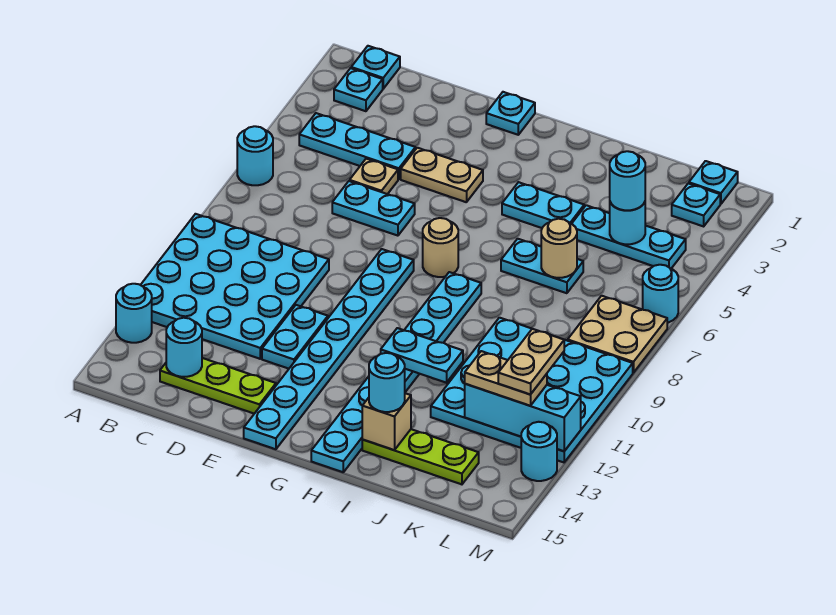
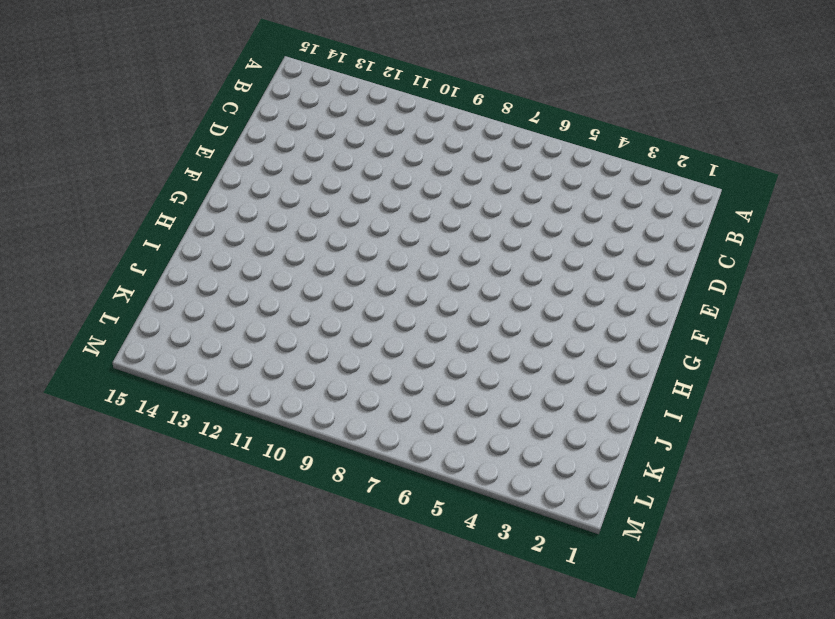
none -> cyan round brick A6 level 1
none -> cyan plate A9:D12 level 1
none -> cyan round brick A13 level 1
none -> cyan plate B1 level 1

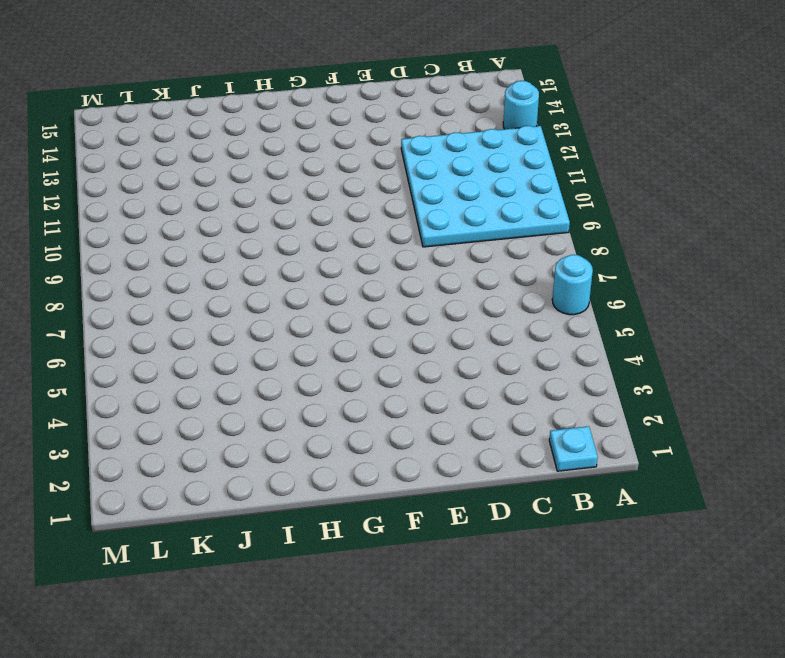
none -> cyan plate B2 level 1
none -> cyan plate B4:D4 level 1
none -> lime plate C14:E14 level 1
none -> tan plate D5 level 1

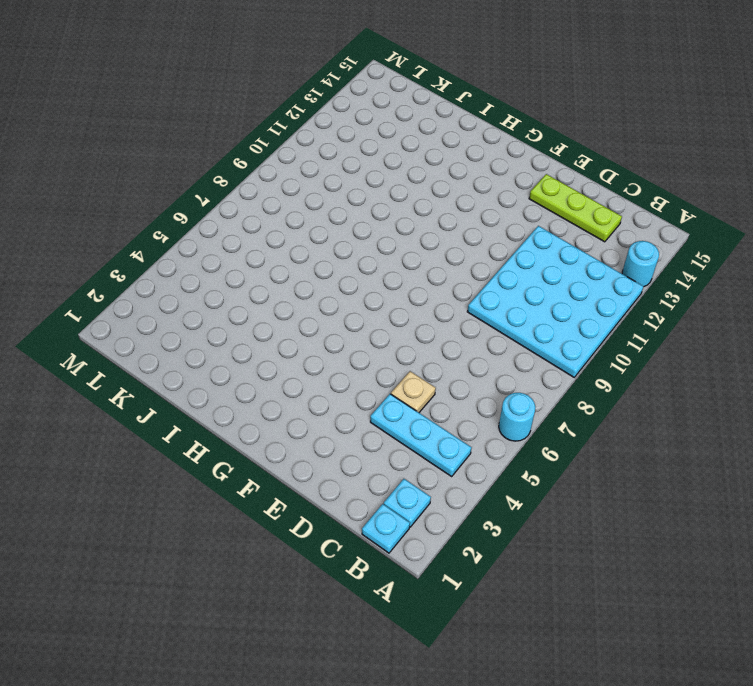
none -> cyan plate D6:E6 level 1
none -> tan plate E4:F4 level 1
none -> cyan plate E11:E12 level 1
none -> cyan plate F1 level 1

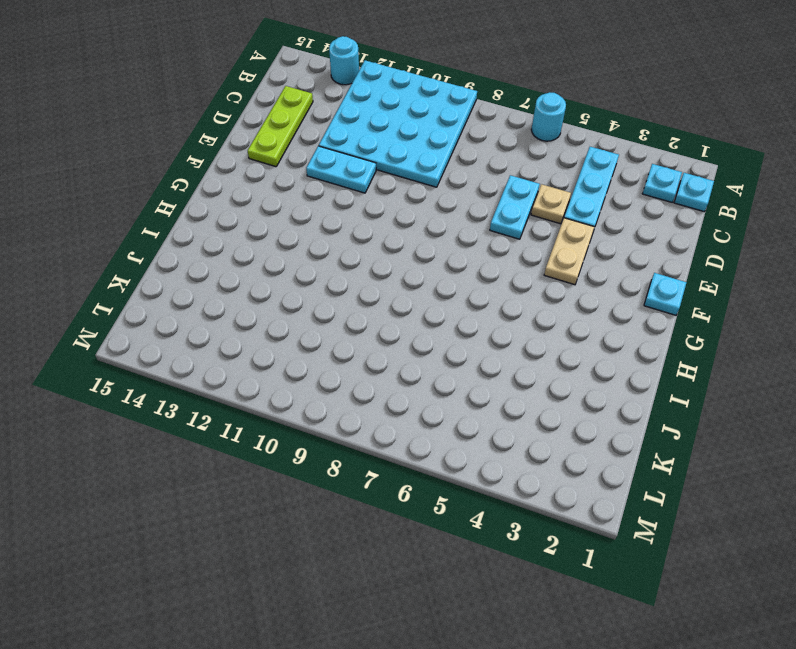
none -> cyan plate F8:F15 level 1
none -> tan round brick G7 level 1
none -> cyan plate H4:I4 level 1
none -> cyan plate H8:H15 level 1

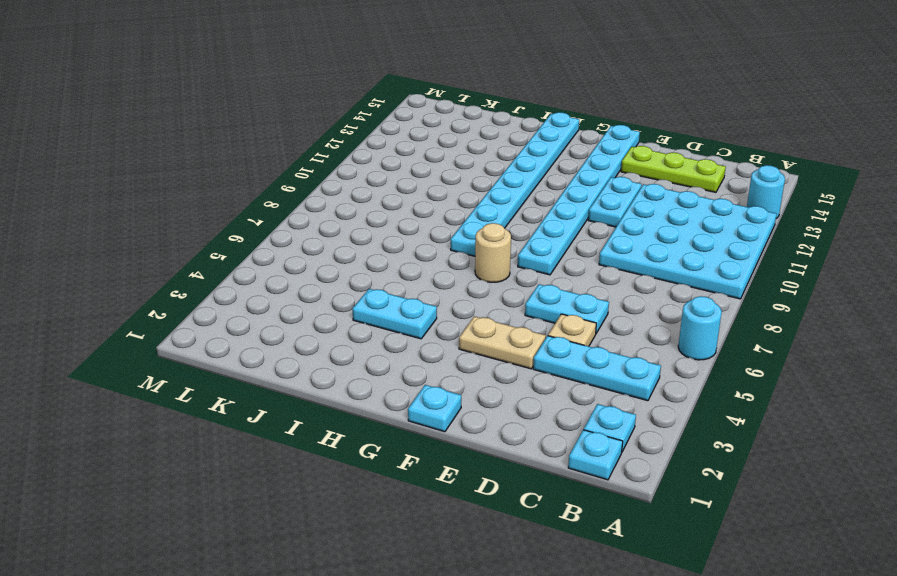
none -> cyan plate I6:J6 level 1
none -> lime plate I14:K14 level 1
none -> cyan plate J4:L4 level 1
none -> cyan plate J9:M12 level 1

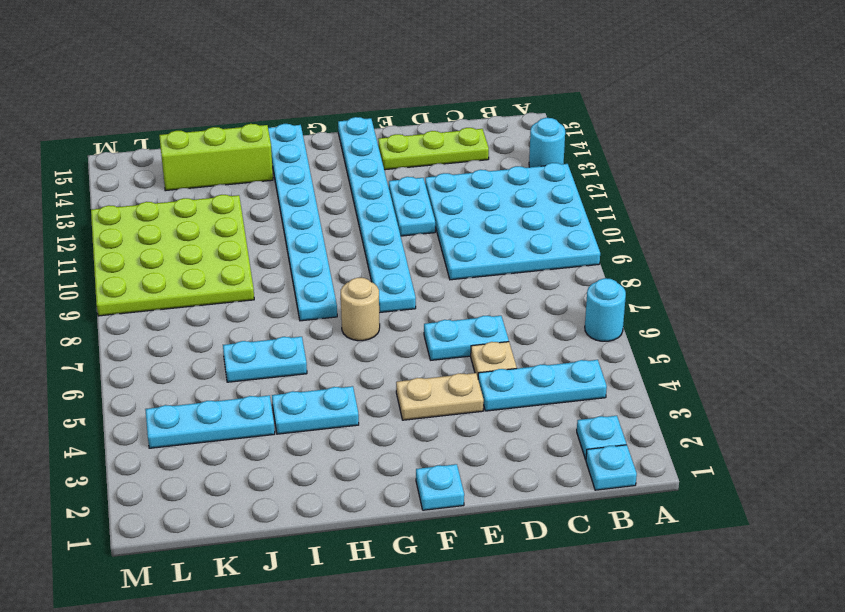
lime brick I14:K14 level 1 -> lime plate I14:K14 level 1
lime plate J9:M12 level 1 -> cyan plate J9:M12 level 1
none -> cyan plate L1 level 1
none -> cyan plate L2 level 1
none -> tan plate L7:M8 level 1
none -> cyan round brick M6 level 1

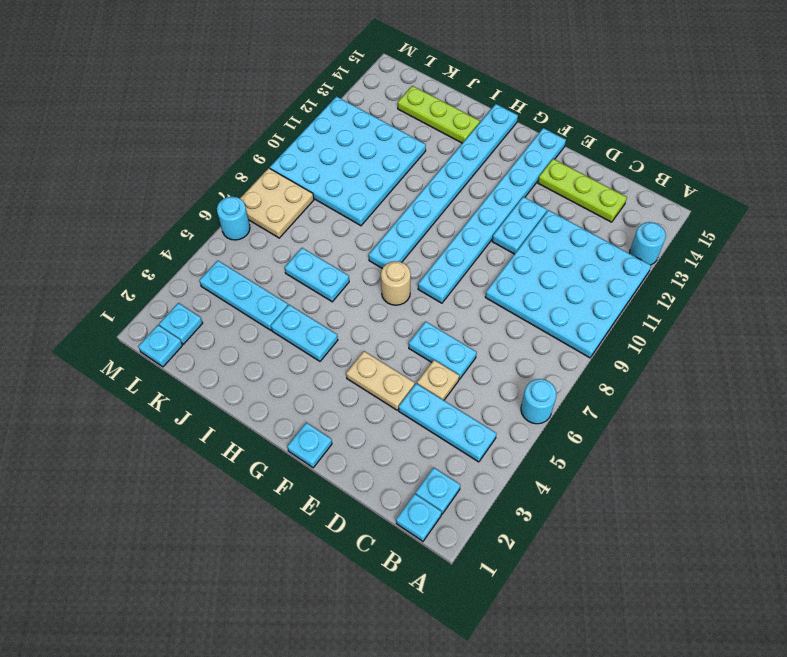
none -> cyan round brick M13 level 1
none -> cyan round brick C14 level 2
none -> cyan plate H11:I11 level 2
none -> tan brick I14 level 2

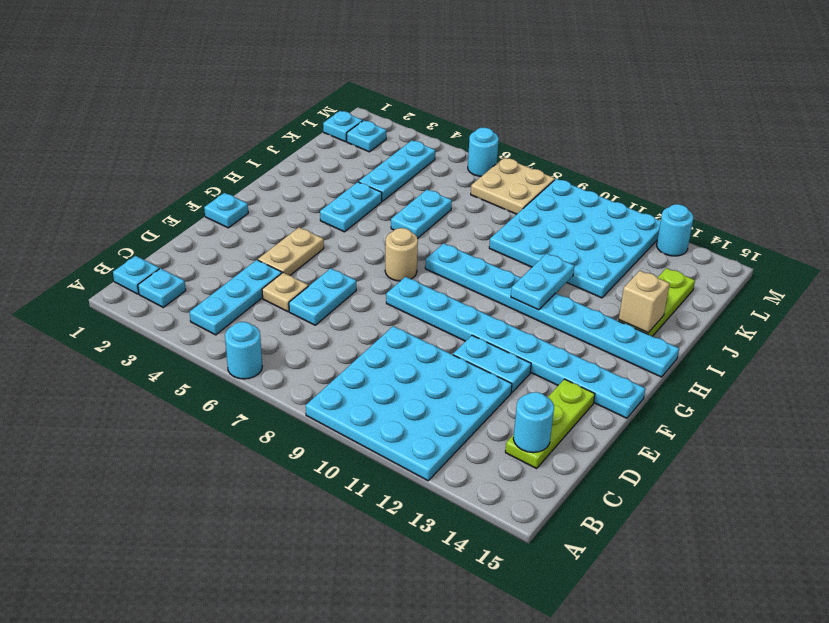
none -> cyan round brick A13 level 1
none -> tan round brick J6 level 2
none -> cyan round brick K4 level 2
none -> cyan brick K12:M12 level 2

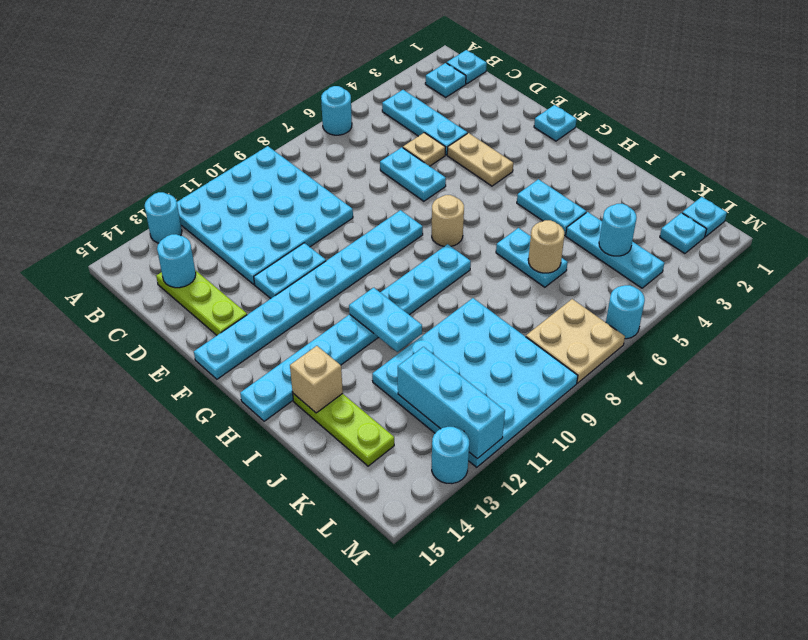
none -> cyan round brick I14 level 3
none -> cyan round brick K4 level 3
none -> tan plate K12:L12 level 3
none -> tan plate L11:L12 level 4

